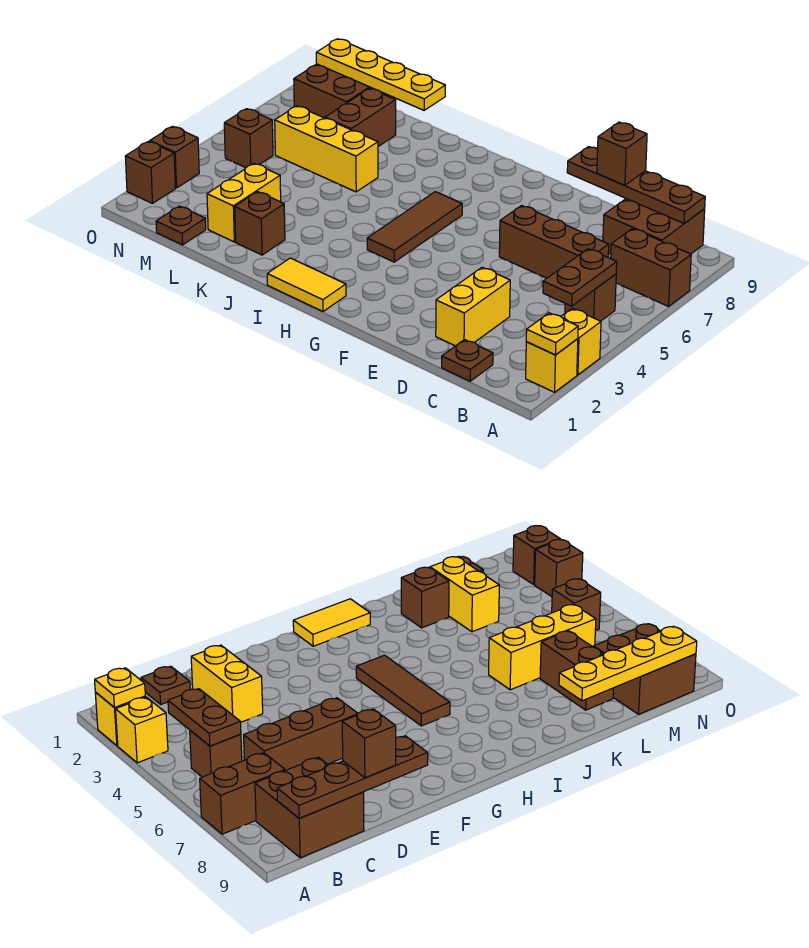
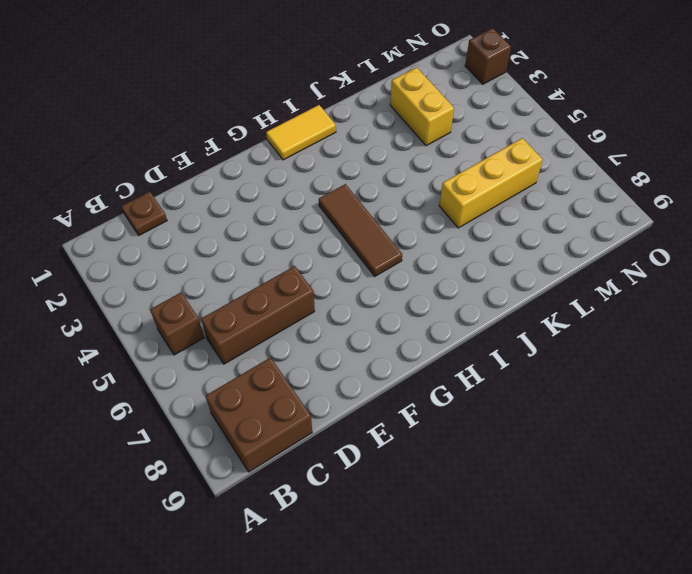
none -> yellow brick A2 level 1
none -> yellow brick A3 level 1
none -> brown brick A7:B7 level 1

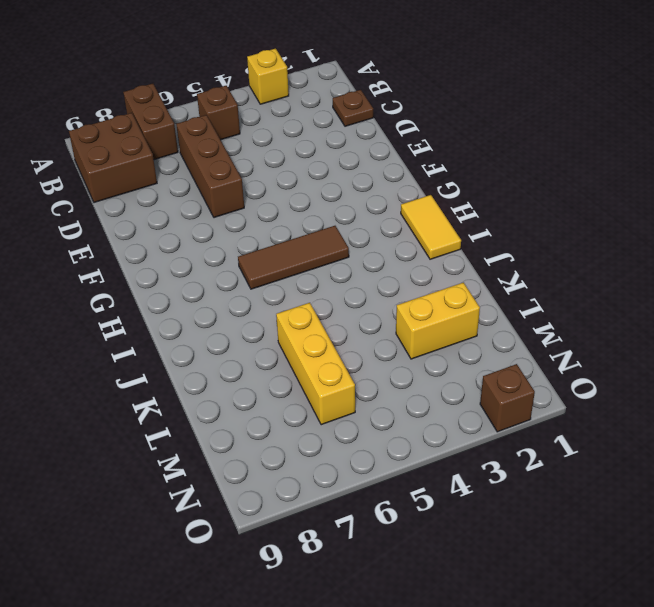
none -> yellow brick A2 level 1
none -> yellow brick D2:D3 level 1
none -> brown brick K2 level 1

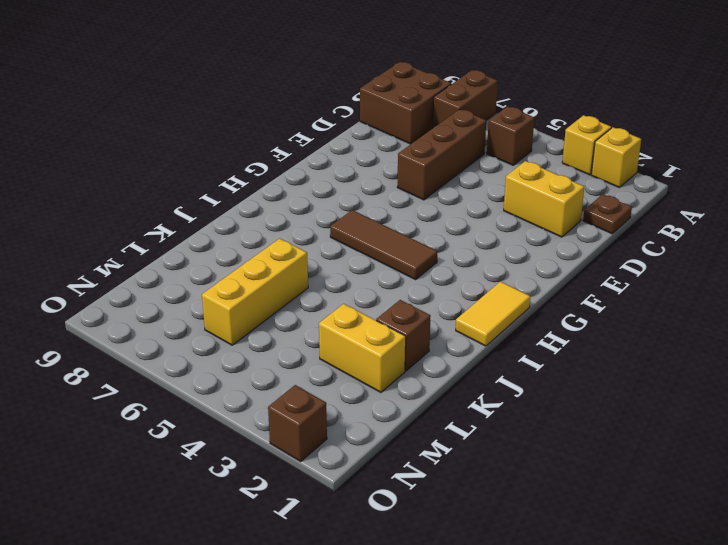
none -> brown brick L7:L8 level 1
none -> brown plate M1 level 1
none -> brown brick M8:N9 level 1

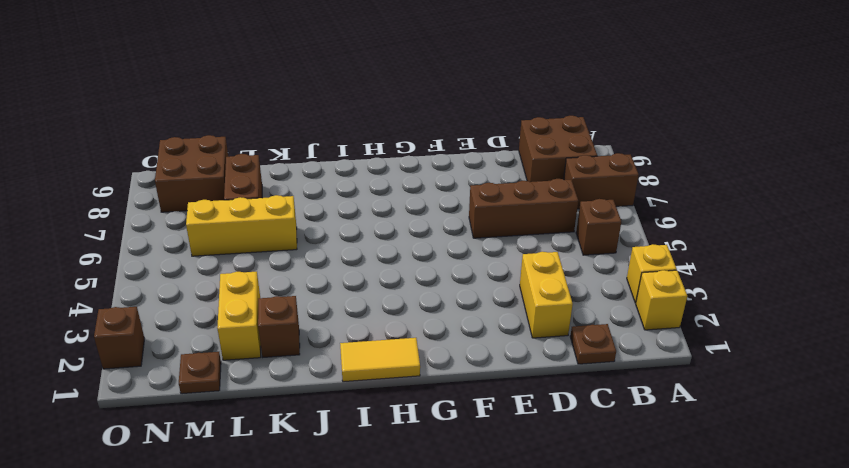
none -> brown tile H4:H6 level 1
none -> brown brick N5 level 1
none -> brown brick O3 level 1

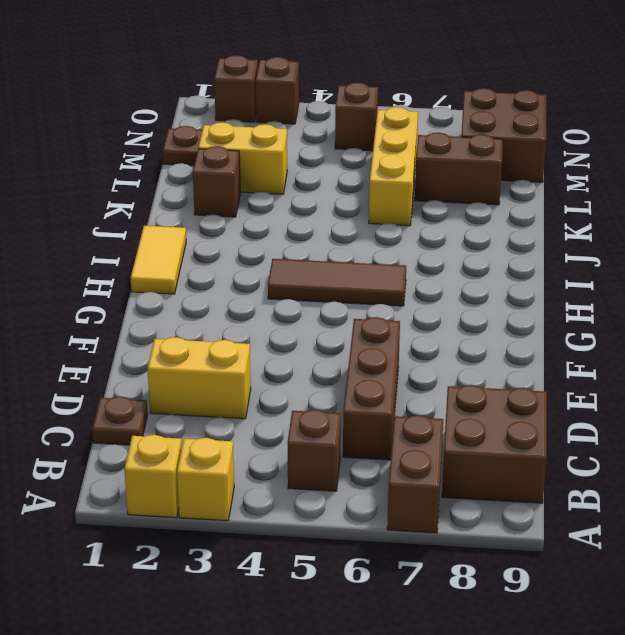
none -> yellow plate A2 level 2
none -> brown plate B4:B5 level 2
none -> brown plate B9:E9 level 2

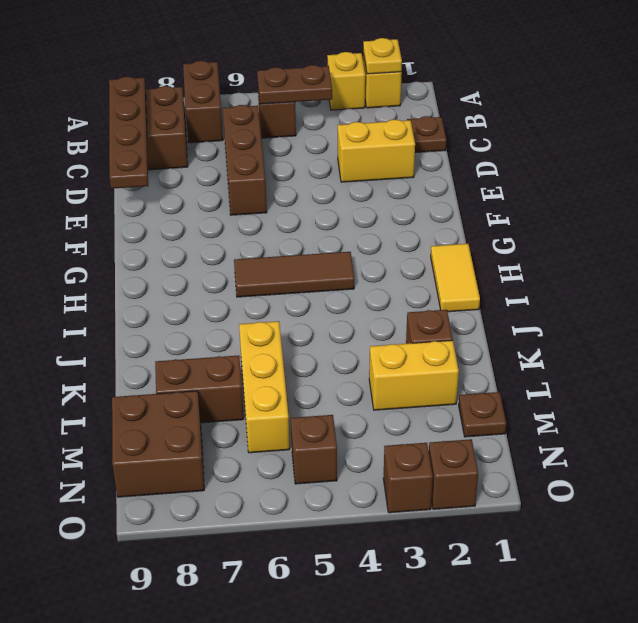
none -> yellow plate K9:N9 level 2
none -> brown brick D9 level 3

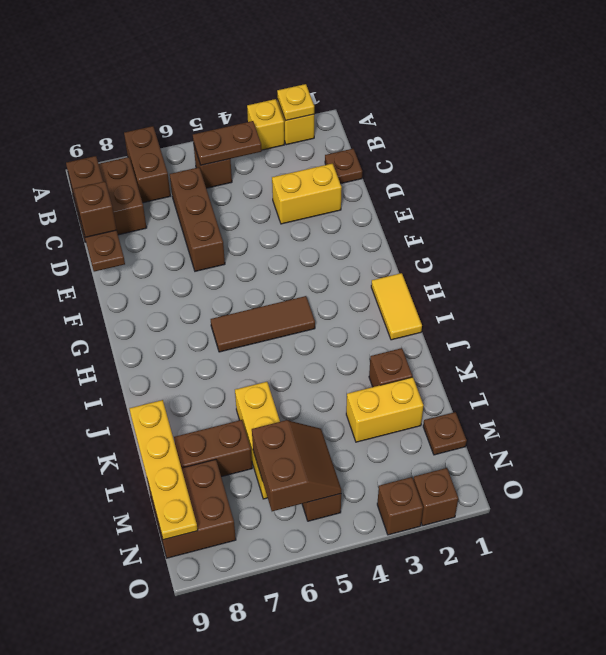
brown slope M5:N6 level 2 top 6 -> none

